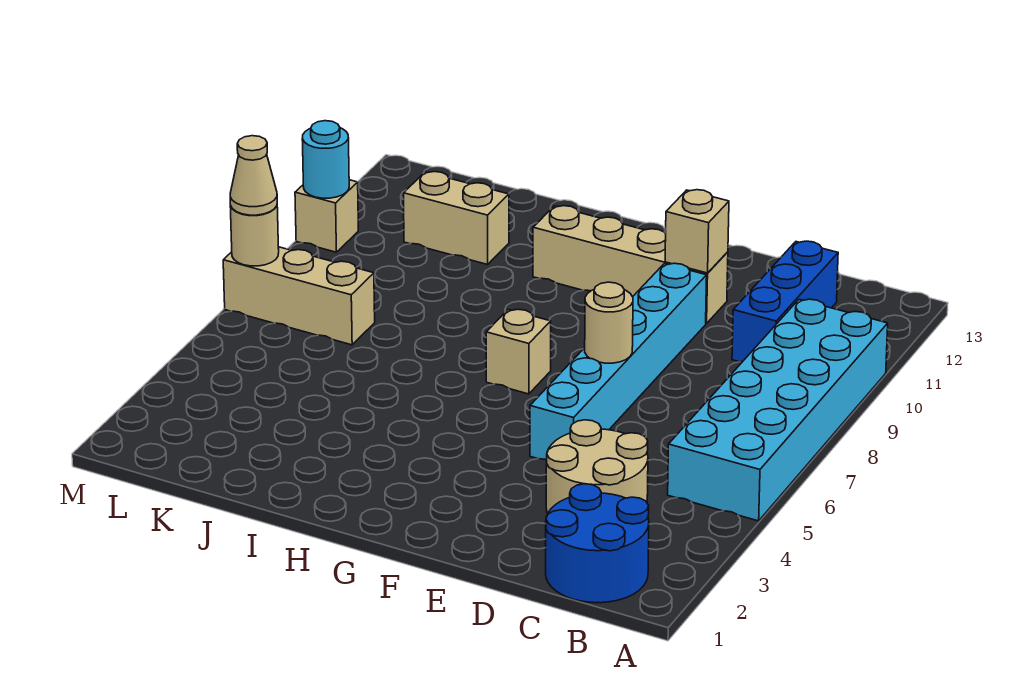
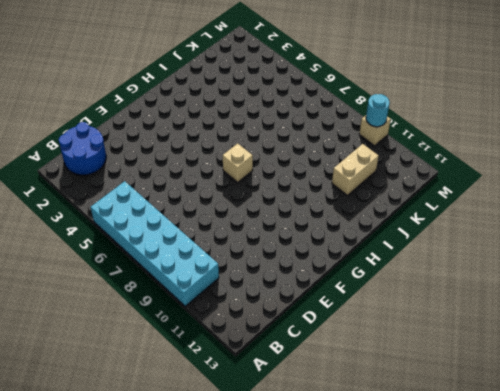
none -> tan round brick C3:D4 level 1
none -> blue brick C10:C12 level 1
none -> cyan brick E5:E10 level 1

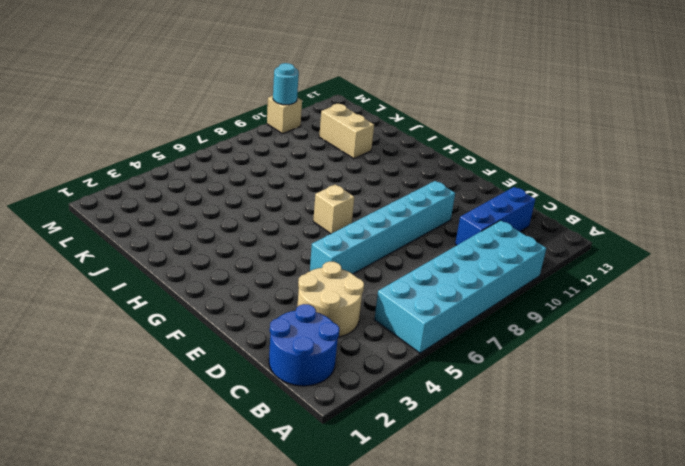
none -> tan brick E11:H11 level 1
none -> tan brick K7:M7 level 1
none -> tan round brick E7 level 2

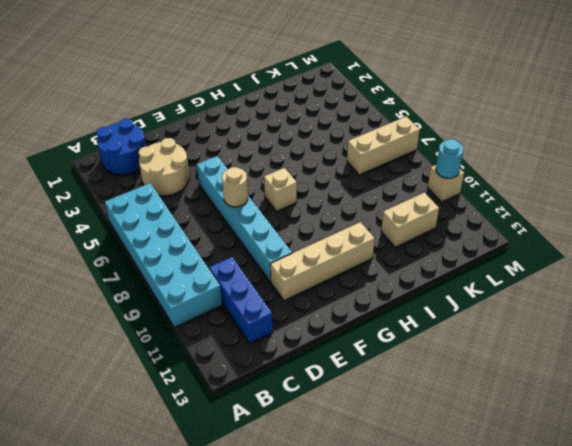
none -> tan brick E11 level 2
none -> tan round brick M7 level 2
none -> tan cone M7 level 3

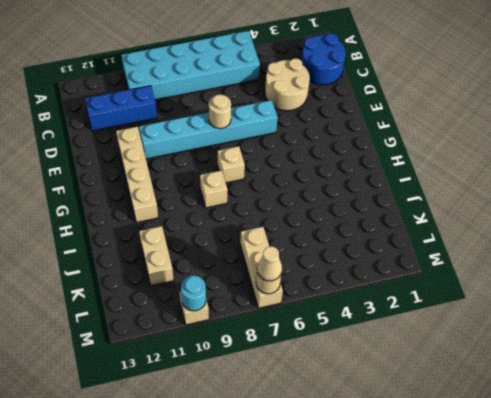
tan brick H8 level 1 -> tan brick E11 level 2

